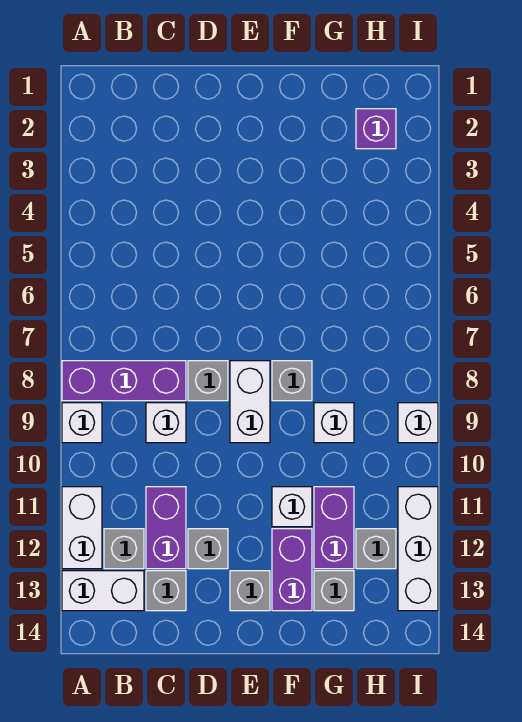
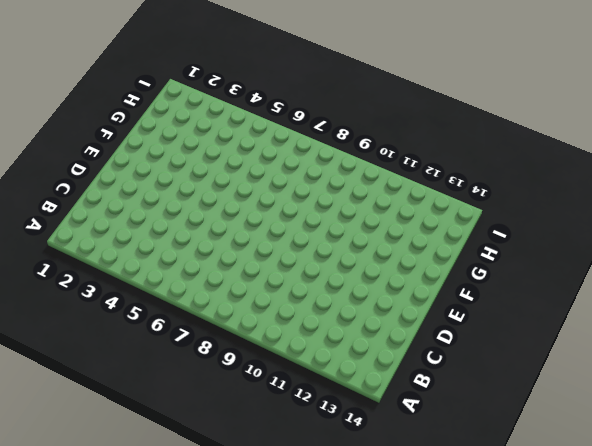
none -> purple brick A8:C8 level 1
none -> white brick A9 level 1
none -> white brick A11:A12 level 1

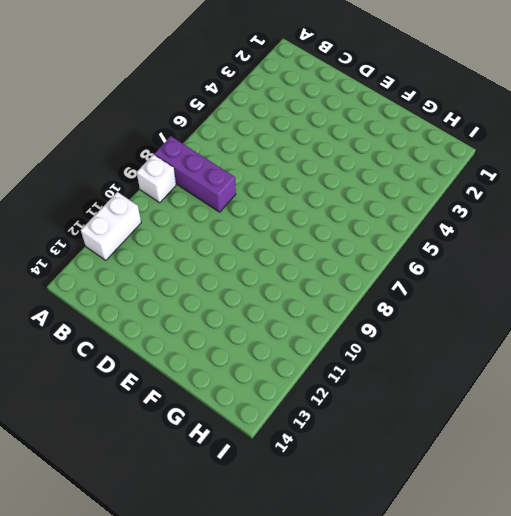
none -> white brick A13:B13 level 1
none -> grey brick B12 level 1
none -> white brick C9 level 1

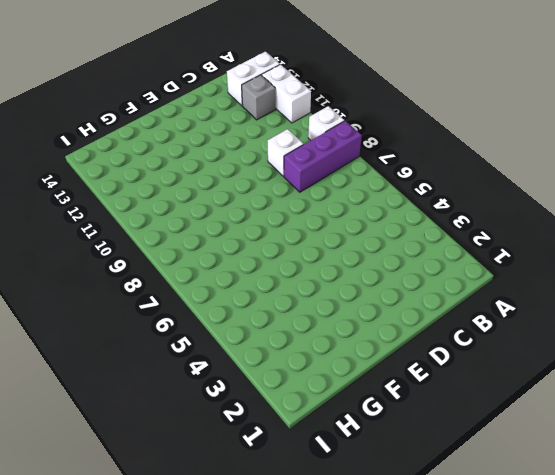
none -> purple brick C11:C12 level 1
none -> grey brick C13 level 1
none -> grey brick D8 level 1

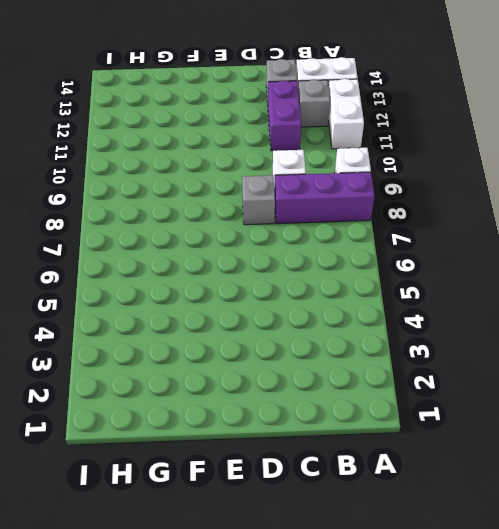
none -> grey brick D12 level 1
none -> white brick E8:E9 level 1
none -> grey brick E13 level 1

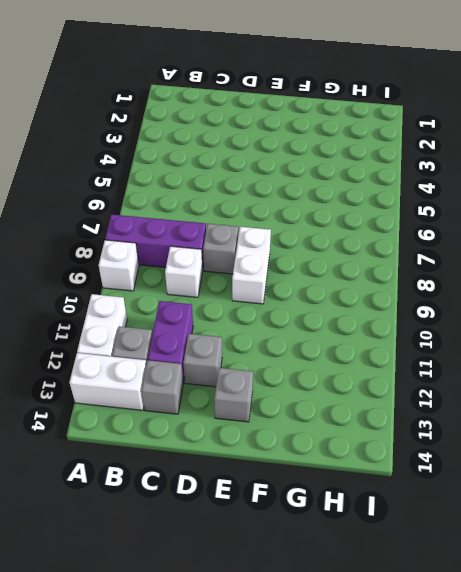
none -> grey brick F8 level 1
none -> white brick F11 level 1
none -> purple brick F12:F13 level 1

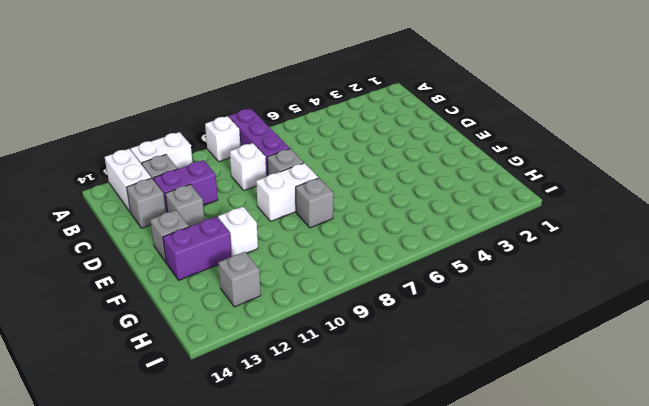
none -> white brick G9 level 1
none -> purple brick G11:G12 level 1
none -> grey brick G13 level 1

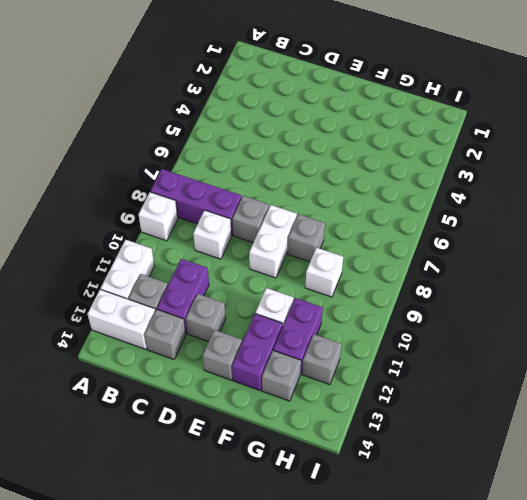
none -> purple brick H2 level 1
none -> white brick I9 level 1
none -> white brick I11:I13 level 1

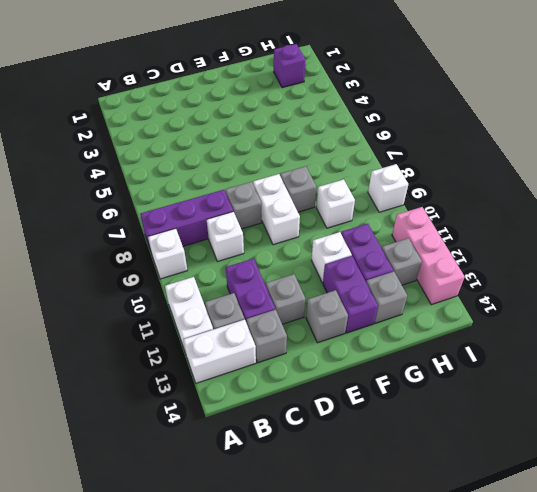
pink brick I11:I13 level 1 -> white brick I11:I13 level 1

